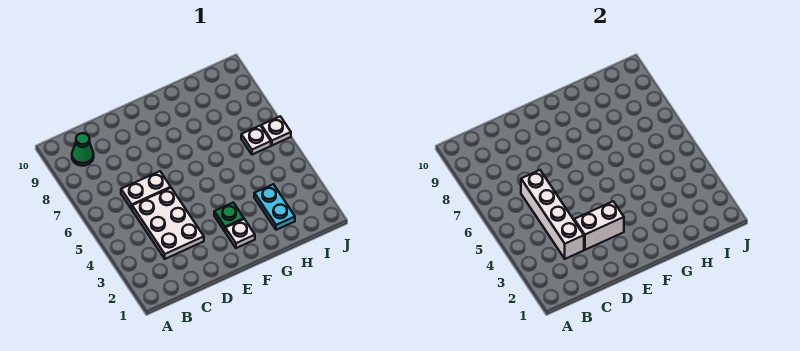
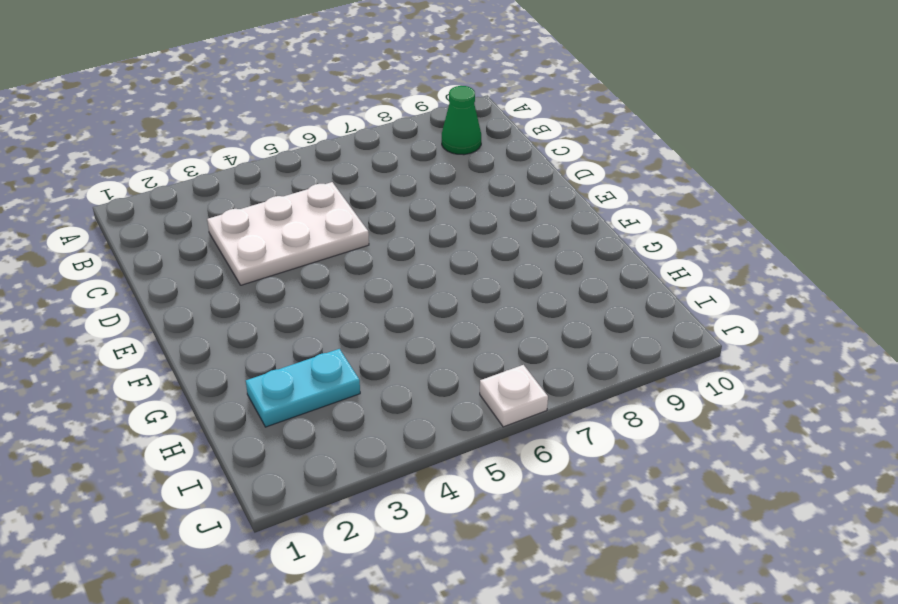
none -> white plate C6:D6 level 1
none -> white plate F2 level 1

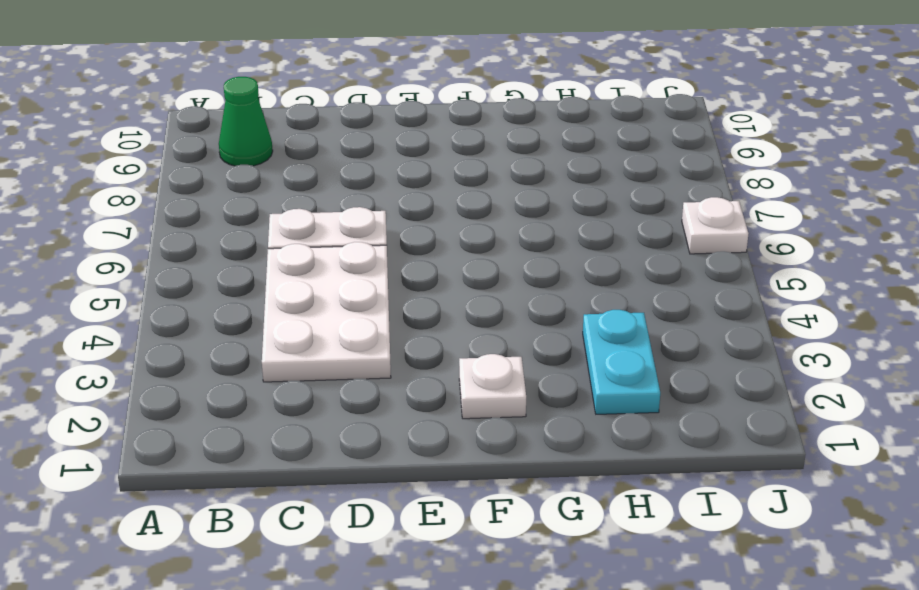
none -> green plate F3 level 1
none -> white plate I6 level 1

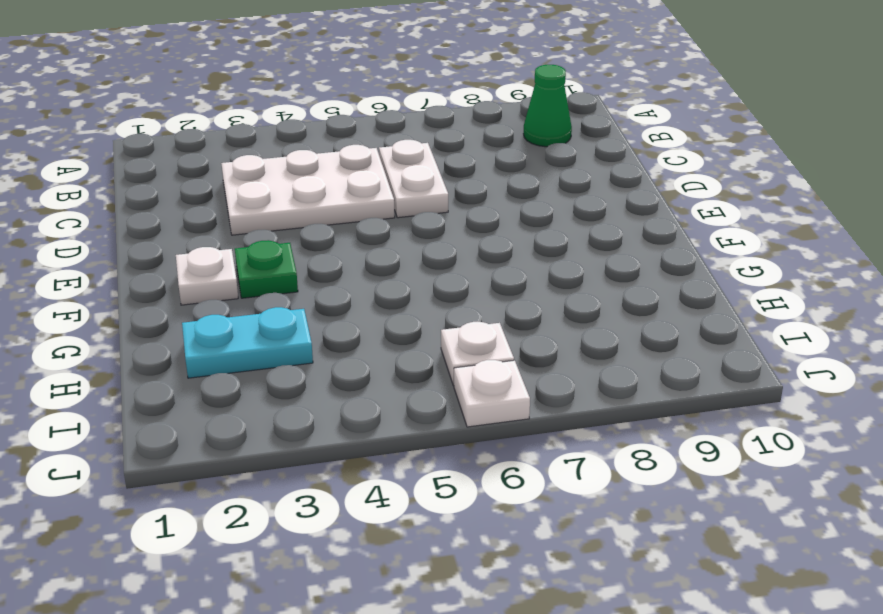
none -> white brick C3:C6 level 2
none -> white brick D3:E3 level 2

